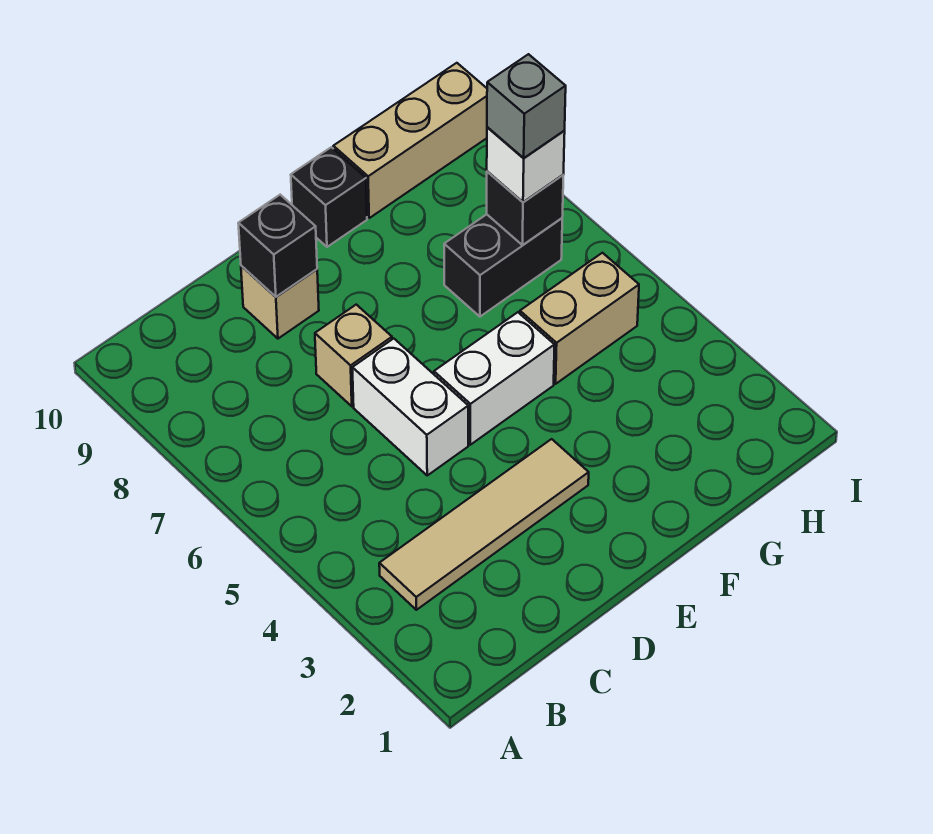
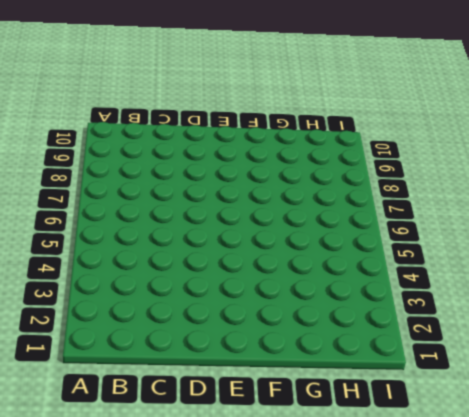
none -> tan tile B3:E3 level 1
none -> white brick D5:D6 level 1
none -> tan brick D7 level 1

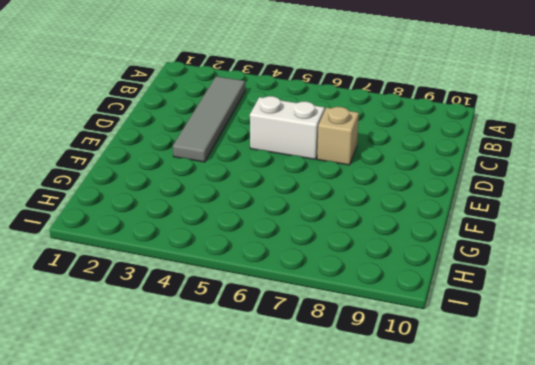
grey tile B3:E3 level 1 -> tan tile B3:E3 level 1
none -> tan brick D9 level 1
none -> white brick E5:F5 level 1
none -> black brick F10 level 1

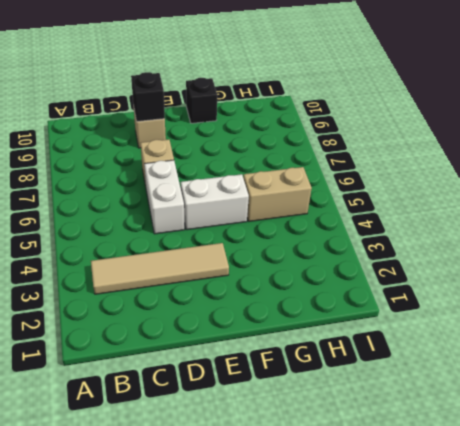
none -> black brick G7:H7 level 1
none -> tan brick G10:I10 level 1
none -> black brick H7 level 2

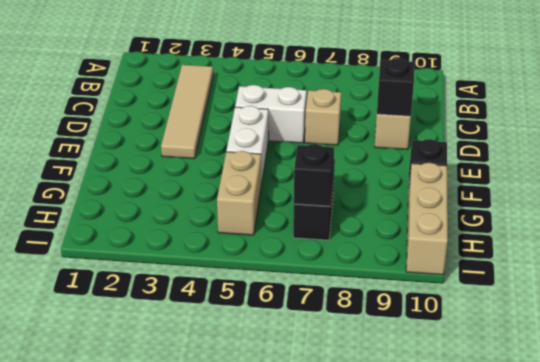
none -> white brick H7 level 3
none -> grey brick H7 level 4

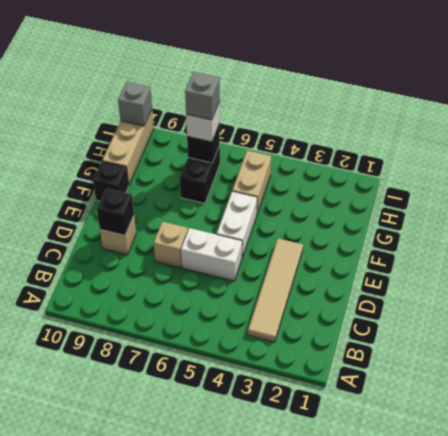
grey brick I10 level 2 -> none

